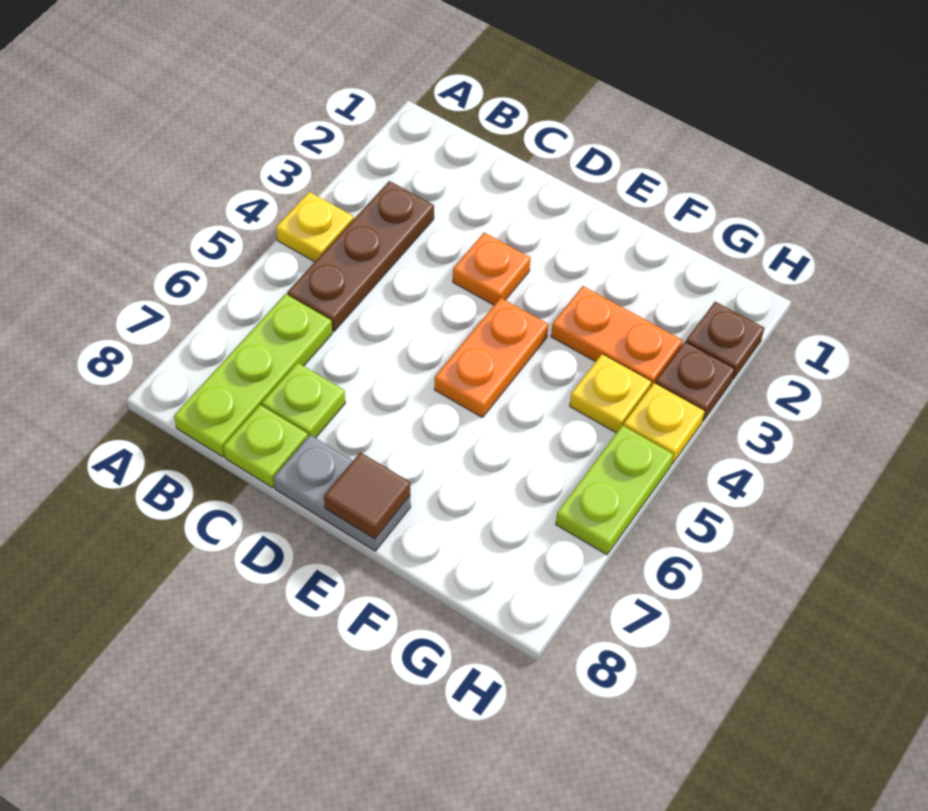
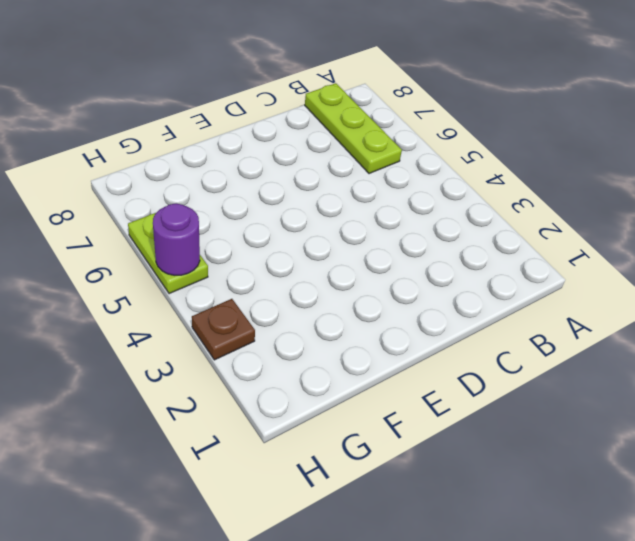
purple round brick H5 level 2 -> none
none -> yellow plate A4 level 1
none -> brown plate B3:B5 level 1
none -> lime plate C7 level 1

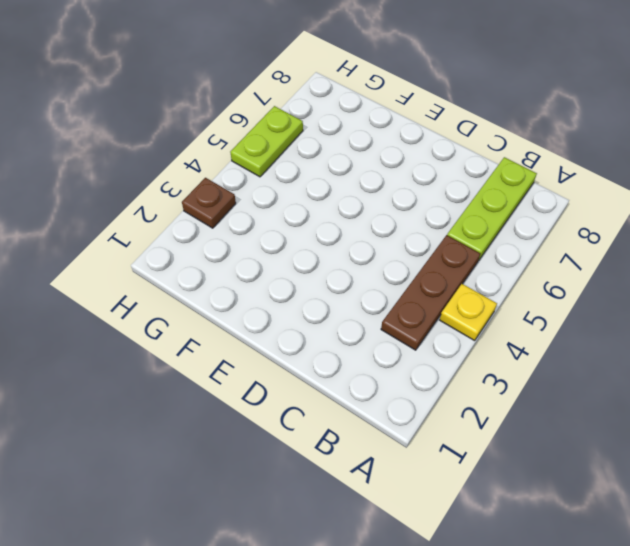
none -> lime plate C7 level 1
none -> lime plate C8 level 1
none -> orange plate D3 level 1

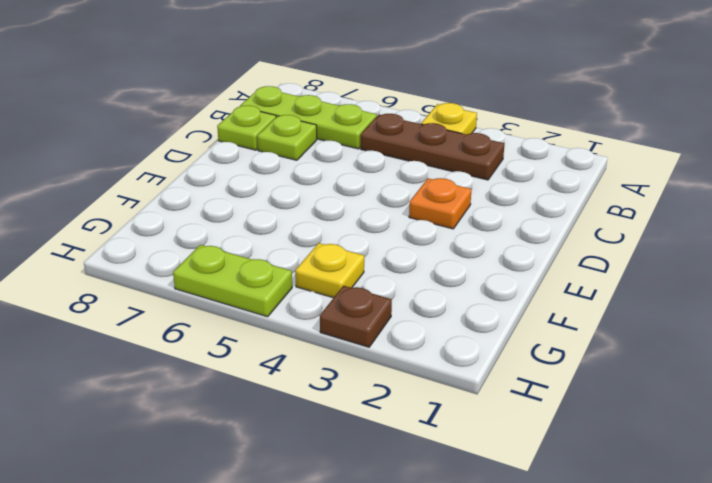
none -> grey plate D8:E8 level 1
none -> orange plate E4:E5 level 1
none -> orange plate F3:G3 level 1

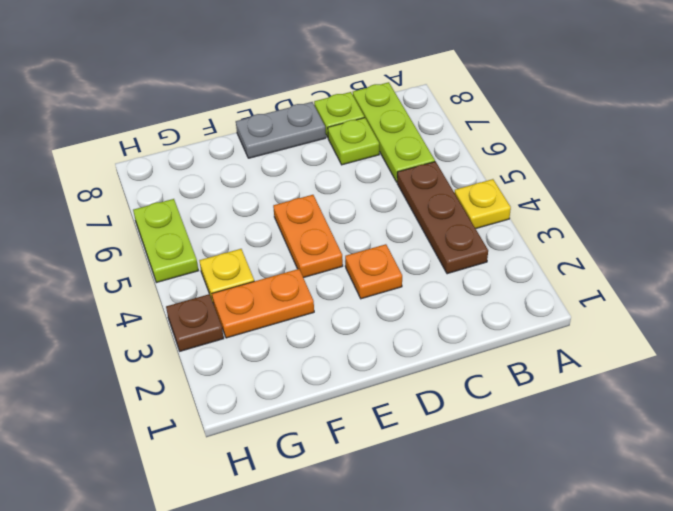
none -> brown plate H2 level 1
none -> yellow plate H4 level 1
none -> brown tile E8 level 2

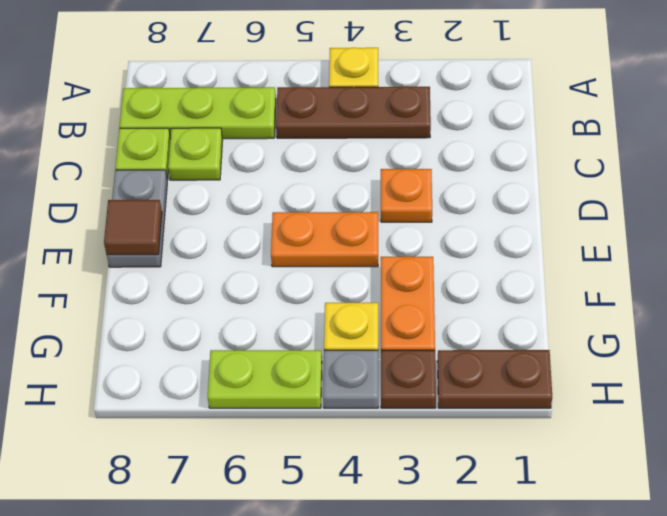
brown plate H1:H2 level 1 -> brown plate H2 level 1
grey plate H4 level 1 -> yellow plate H4 level 1

